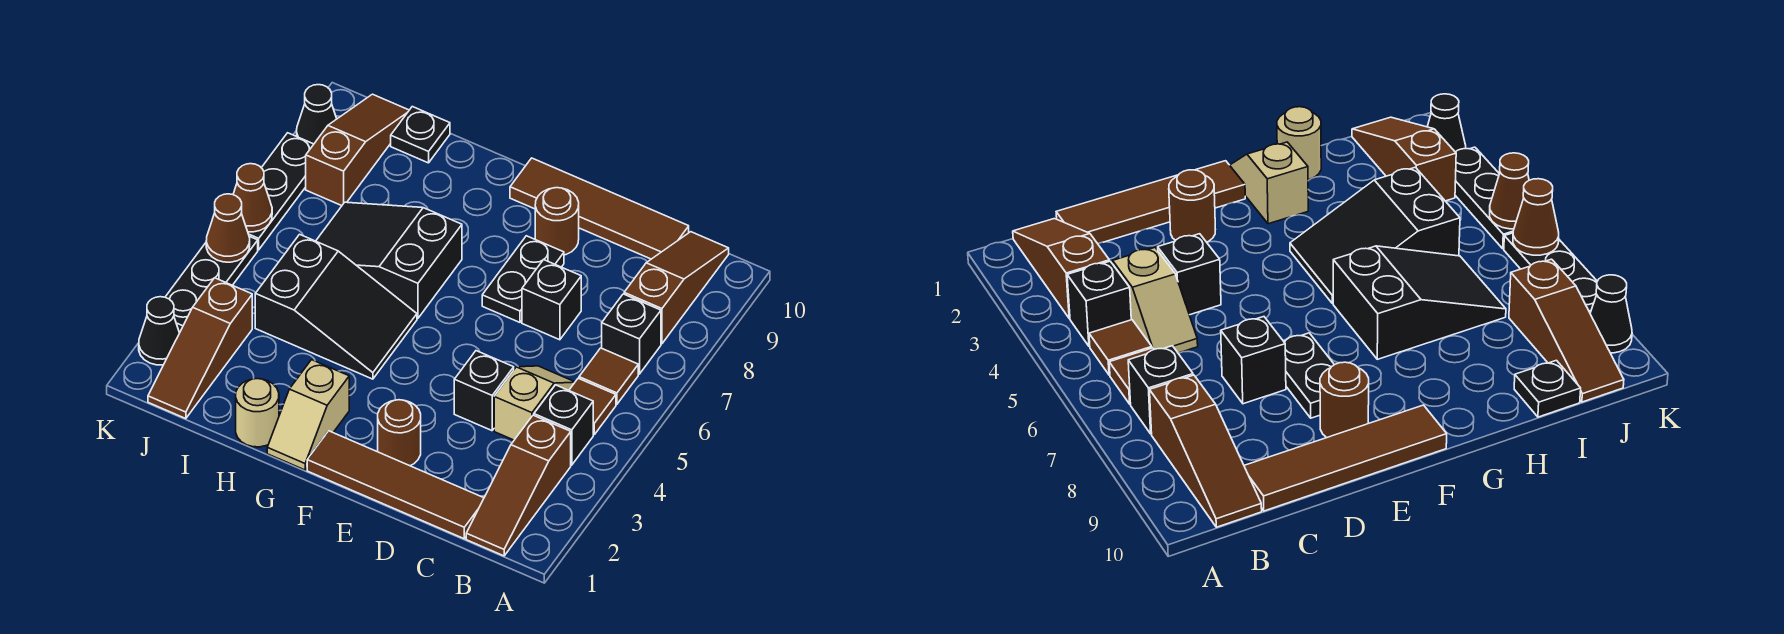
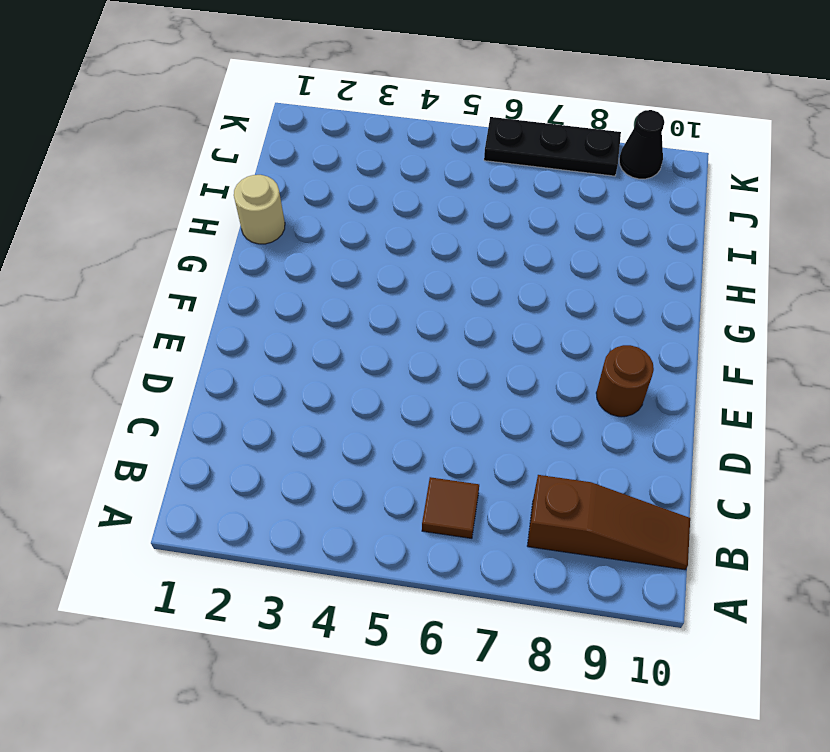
none -> brown slope B1:B3 level 1 top 3
none -> black brick B4 level 1
none -> brown tile B5 level 1

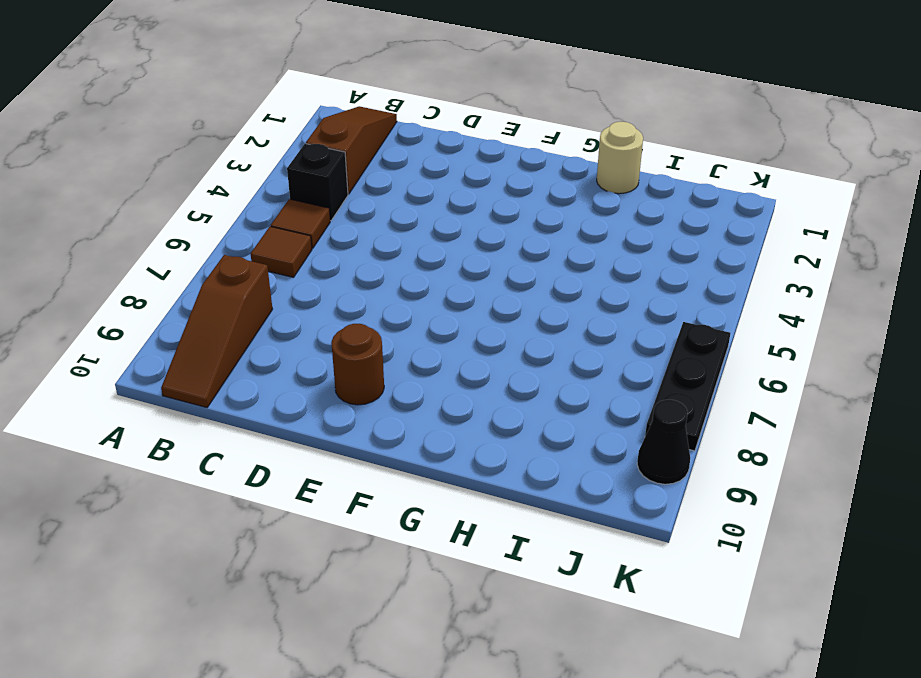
none -> black brick B7 level 1
none -> brown tile C1:F1 level 1
none -> tan slope C4:C5 level 1 top 4

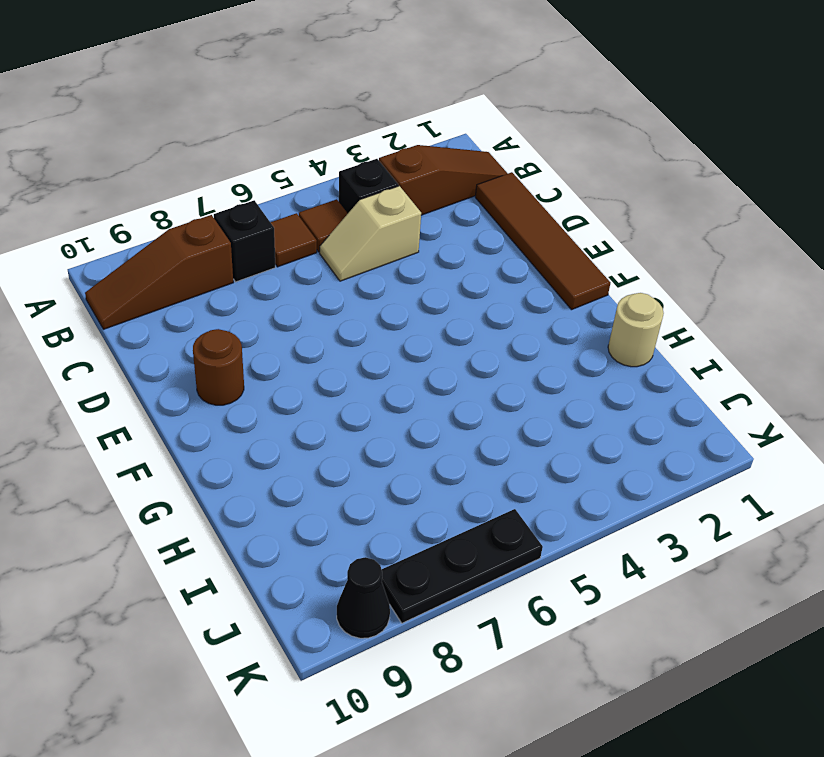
none -> brown tile C10:F10 level 1
none -> black brick D4 level 1
none -> black brick D7 level 1

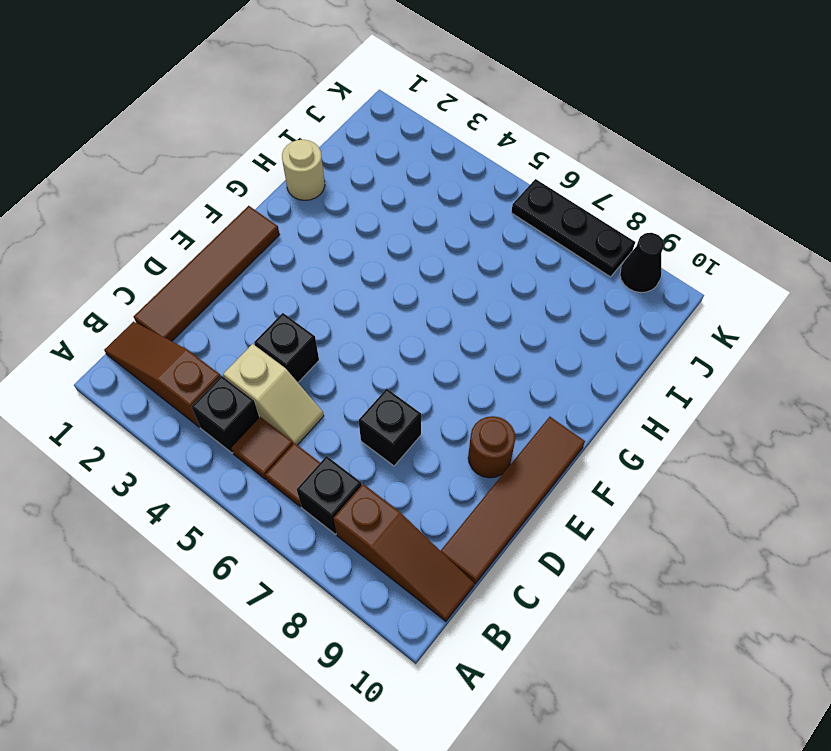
none -> brown round brick E2 level 1
none -> black plate E7:E8 level 1
none -> tan slope G1:G2 level 1 top 2

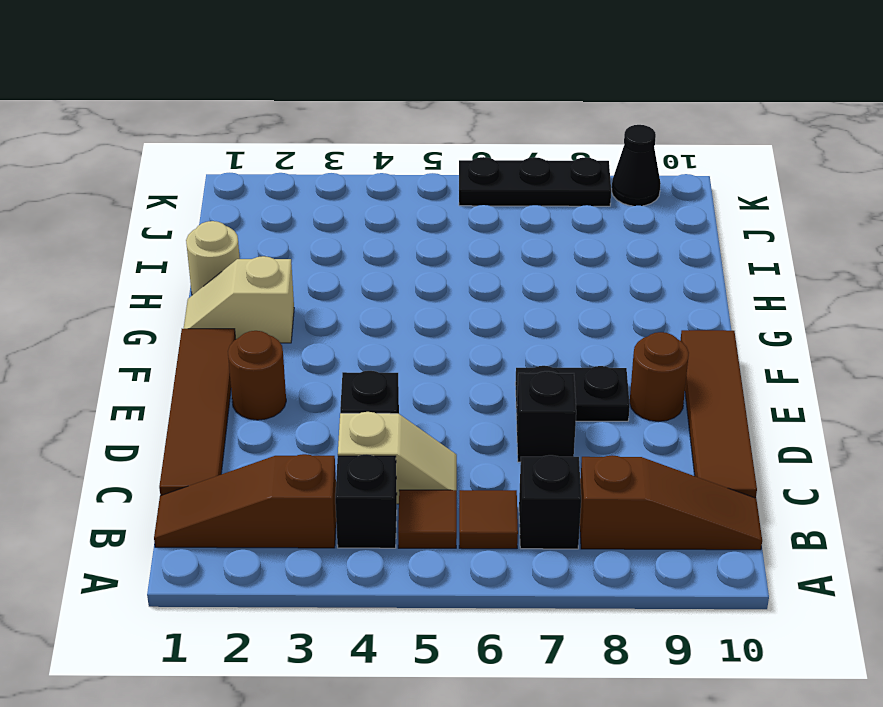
none -> black slope G4:I5 level 1 top I
none -> black slope G6:I7 level 1 top G
none -> black plate I10 level 1

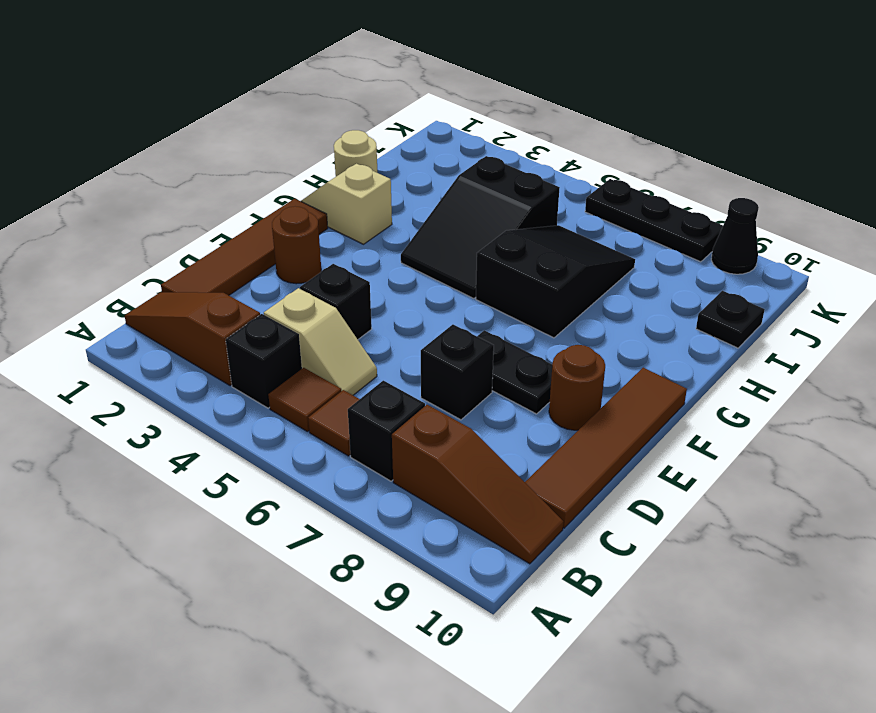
none -> brown slope J1:J3 level 1 top 3
none -> brown slope J8:J10 level 1 top 8
none -> black cone K2 level 1

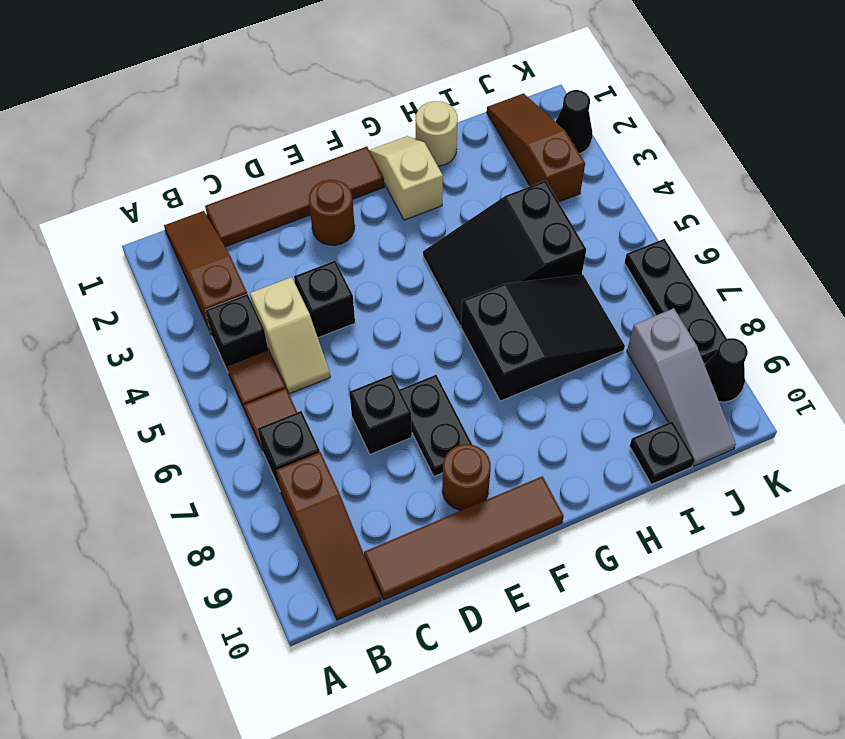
grey slope J8:J10 level 1 top 8 -> brown slope J8:J10 level 1 top 8
none -> black plate K3:K5 level 1
none -> brown cone K5 level 2
none -> brown cone K6 level 2

